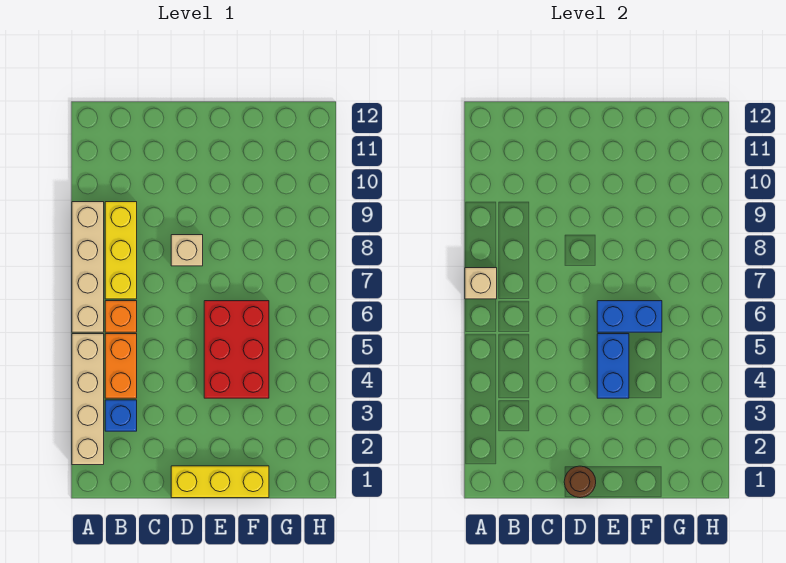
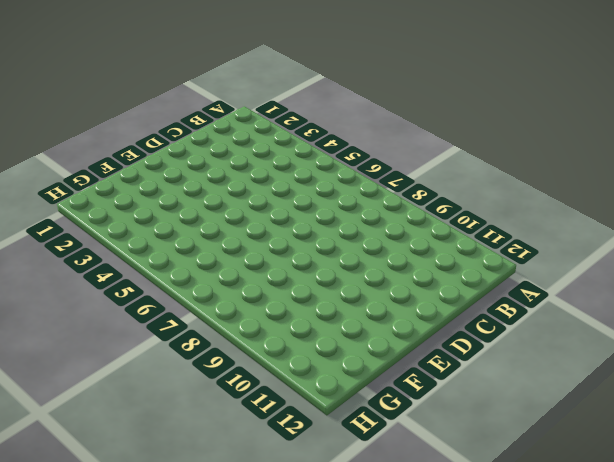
none -> tan brick A2:A5 level 1
none -> tan brick A6:A9 level 1
none -> blue brick B3 level 1

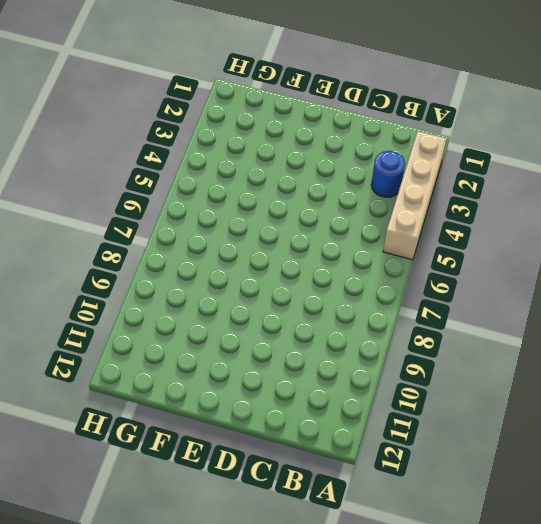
blue round brick B3 level 1 -> blue brick B3 level 1
none -> tan brick A6:A9 level 1
none -> orange brick B4:B5 level 1
none -> orange brick B6 level 1

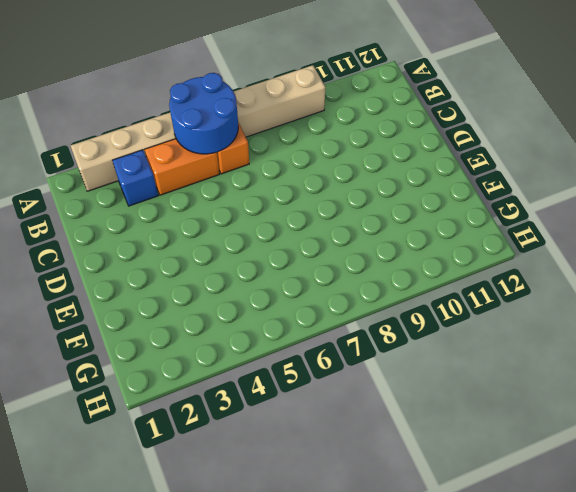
blue round brick A5:B6 level 2 -> none
none -> yellow brick B7:B9 level 1
none -> yellow brick D1:F1 level 1
none -> tan brick D8 level 1

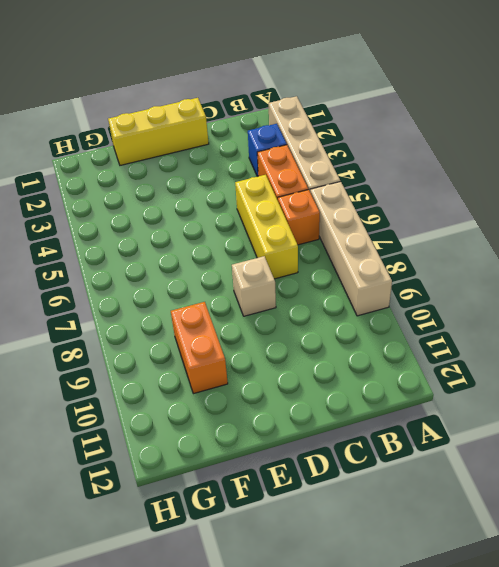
yellow brick C5:C7 level 1 -> yellow brick B7:B9 level 1
orange brick F9:F10 level 1 -> none
none -> red brick E4:F6 level 1
none -> tan brick A7 level 2
none -> brown round brick D1 level 2

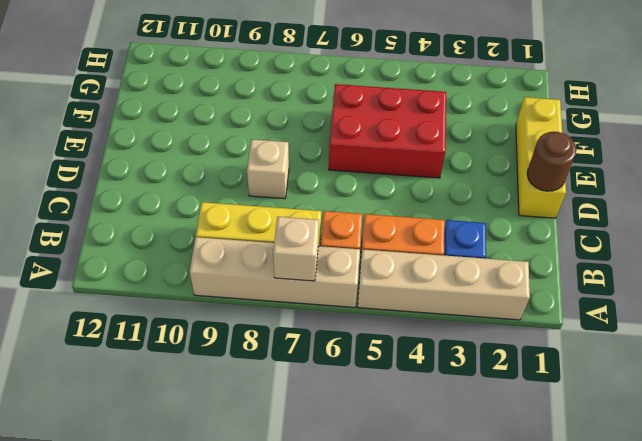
none -> blue brick E4:E5 level 2
none -> blue brick E6:F6 level 2

